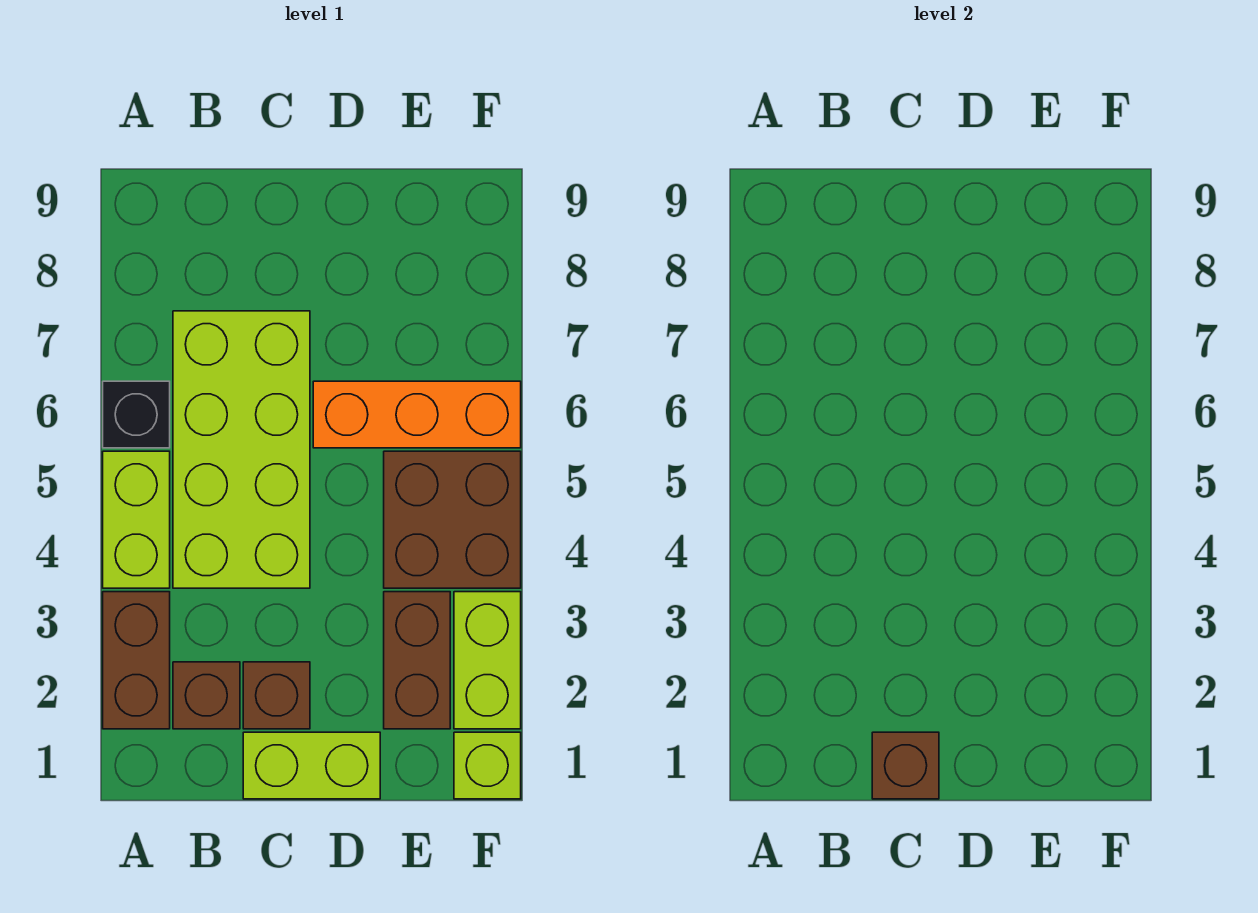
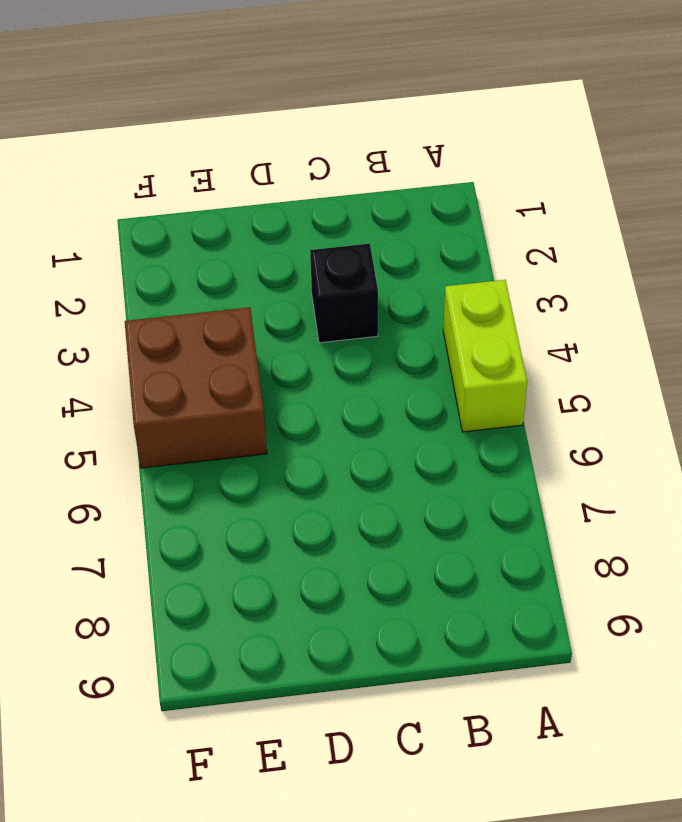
black brick C3 level 1 -> black brick A6 level 1
none -> brown brick A2:A3 level 1
none -> brown brick B2 level 1
none -> lime brick B4:C7 level 1

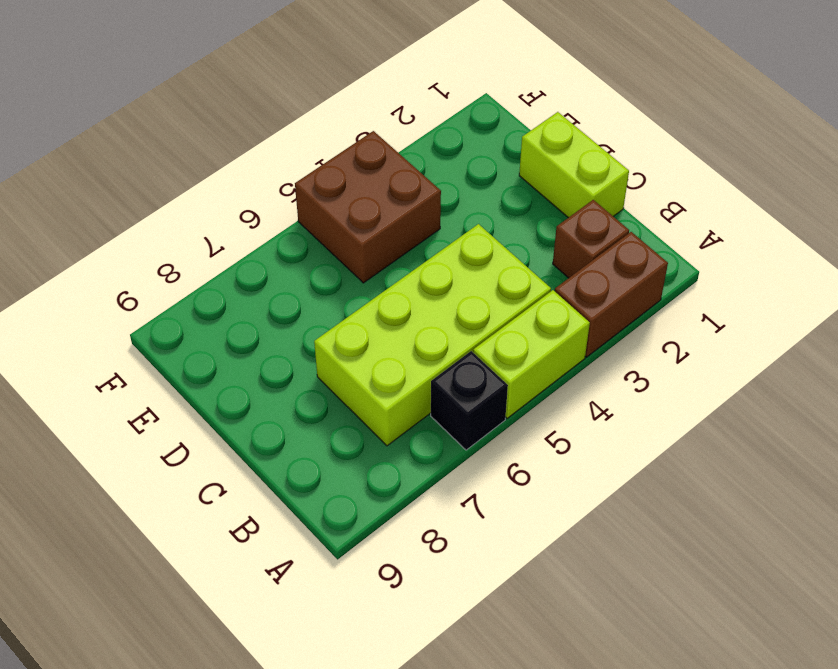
none -> brown brick C2 level 1
none -> orange brick D6:F6 level 1
none -> brown brick E2:E3 level 1

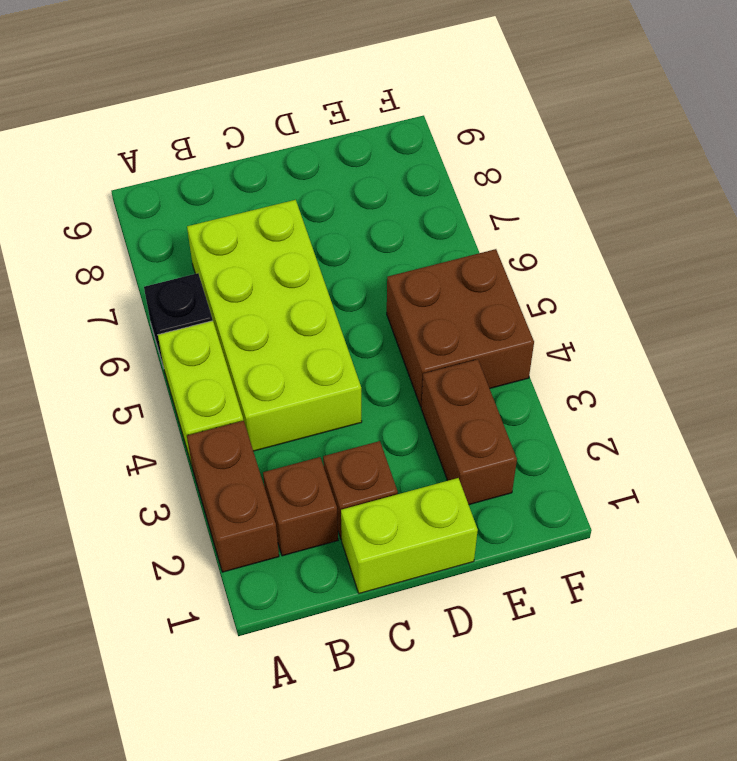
none -> orange brick D6:F6 level 1
none -> lime brick F1 level 1
none -> lime brick F2:F3 level 1

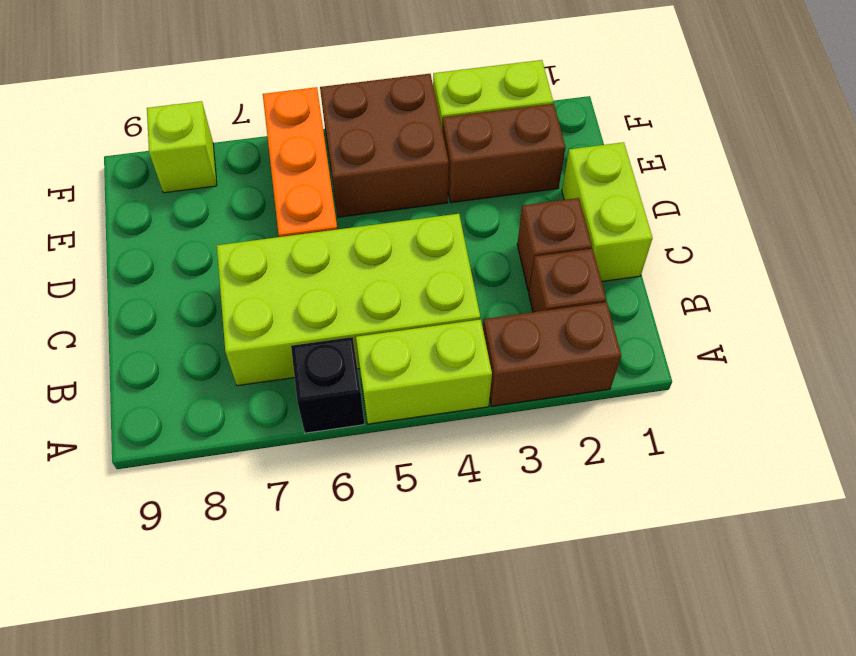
lime brick F8 level 1 -> lime brick F1 level 1
none -> brown brick C1 level 2

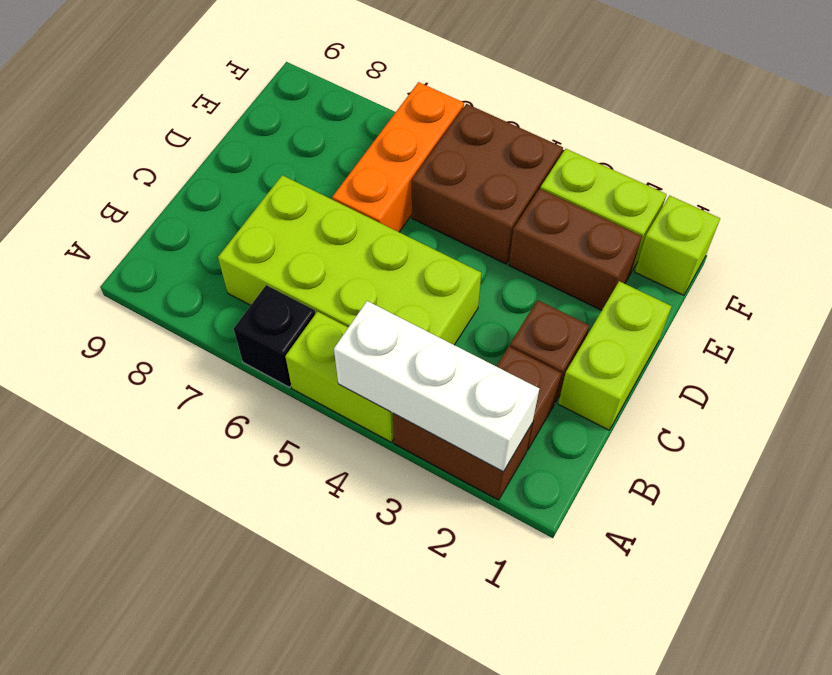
white brick A2:A4 level 2 -> none
none -> brown brick C1 level 2

